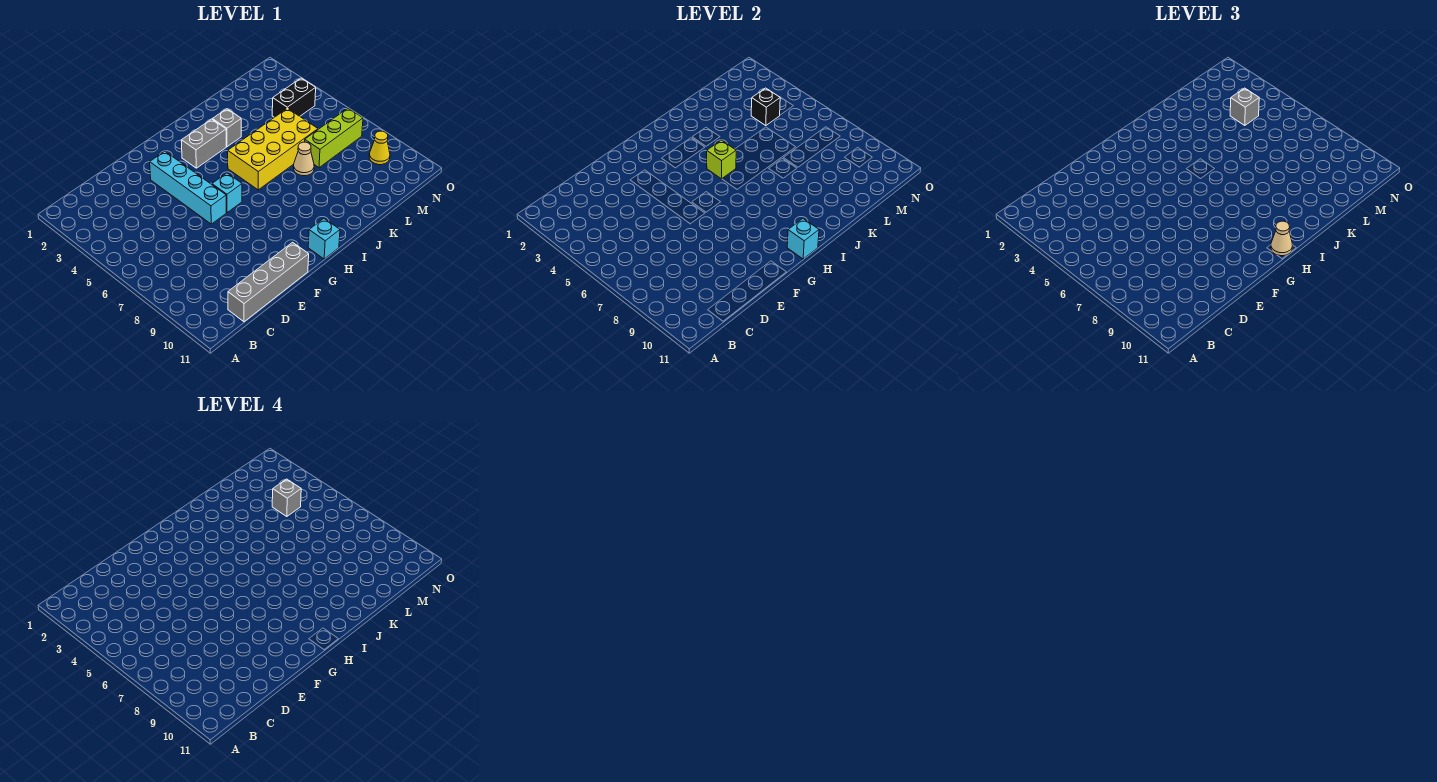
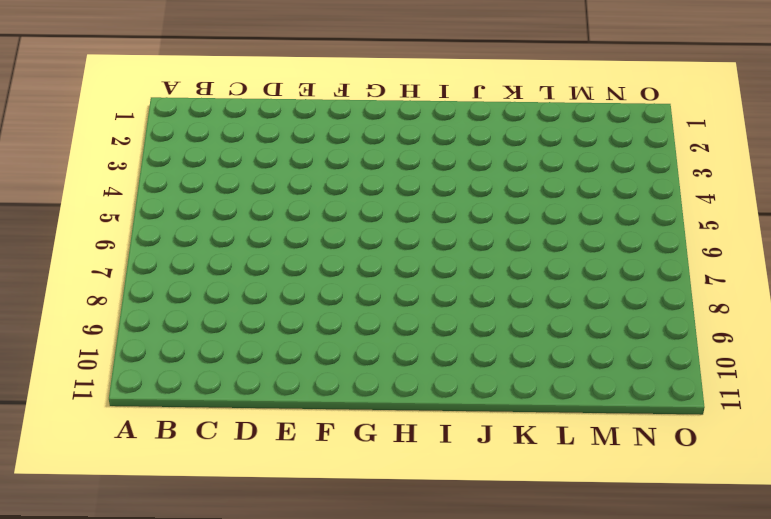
none -> grey brick C11:F11 level 1
none -> cyan brick F3:F6 level 1
none -> cyan brick G6 level 1

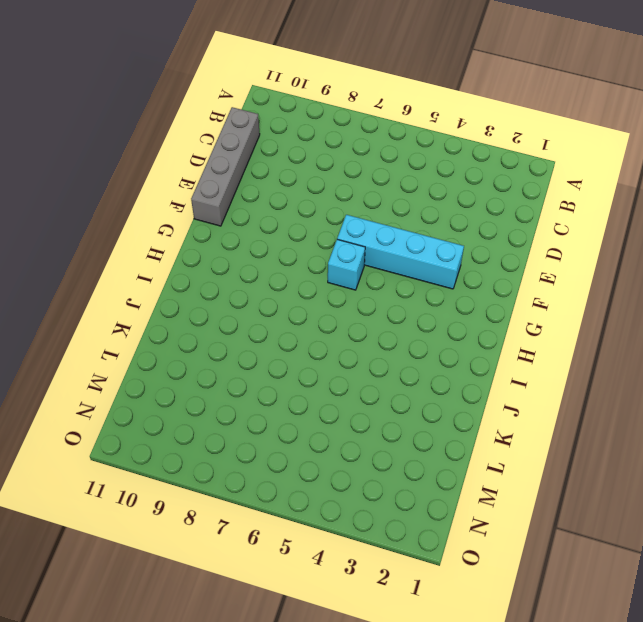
none -> grey brick H3:I3 level 1
none -> cyan brick H11 level 1
none -> yellow brick I5:L6 level 1

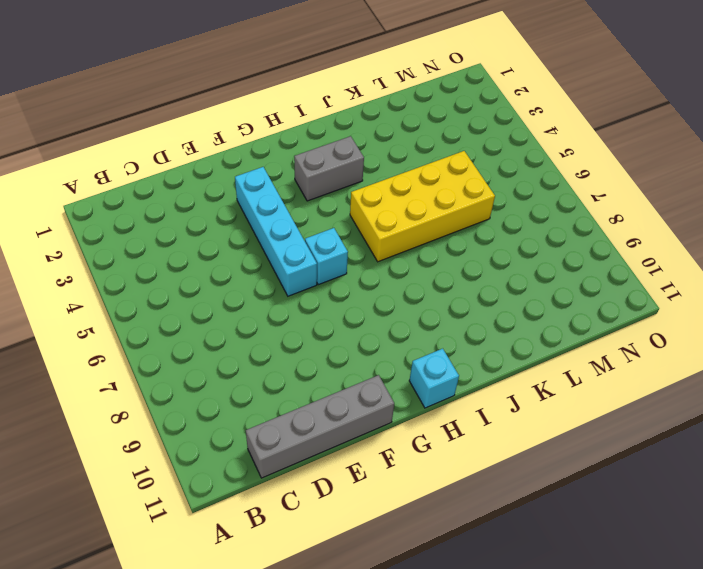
none -> grey brick J3 level 1
none -> tan cone K7 level 1
none -> lime brick L7:N7 level 1

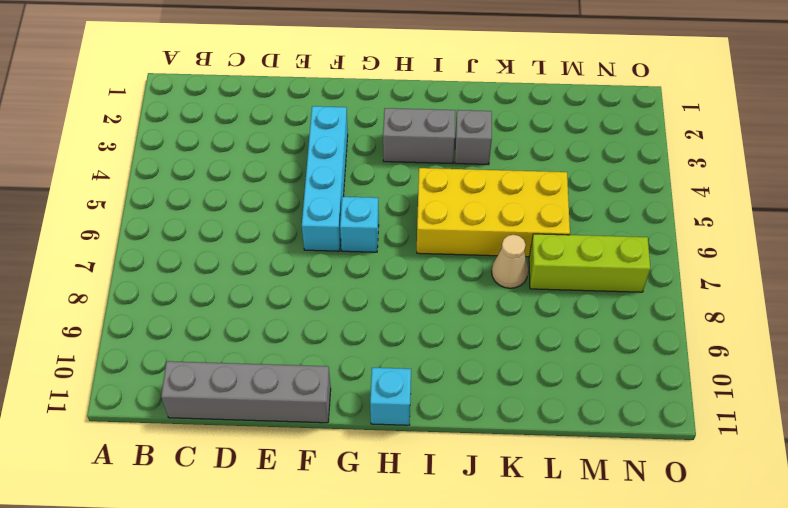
none -> black brick M4:N4 level 1
none -> yellow cone N9 level 1
none -> cyan brick H11 level 2

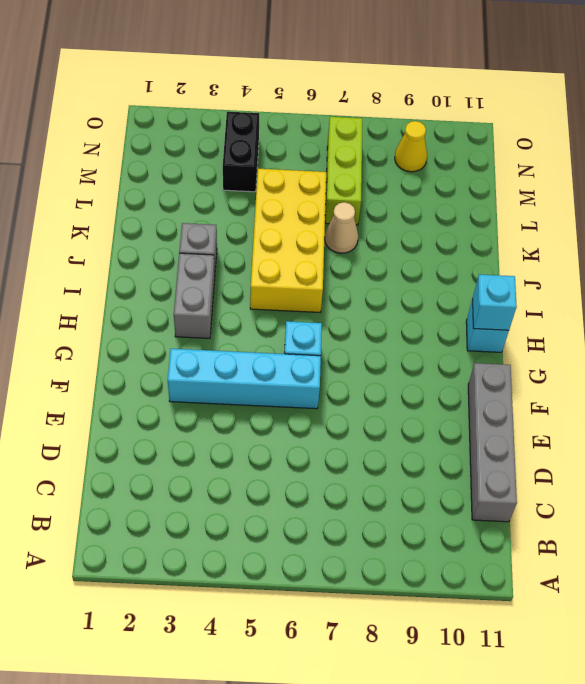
none -> lime brick I5 level 2
none -> black brick M4 level 2
none -> tan cone H11 level 3

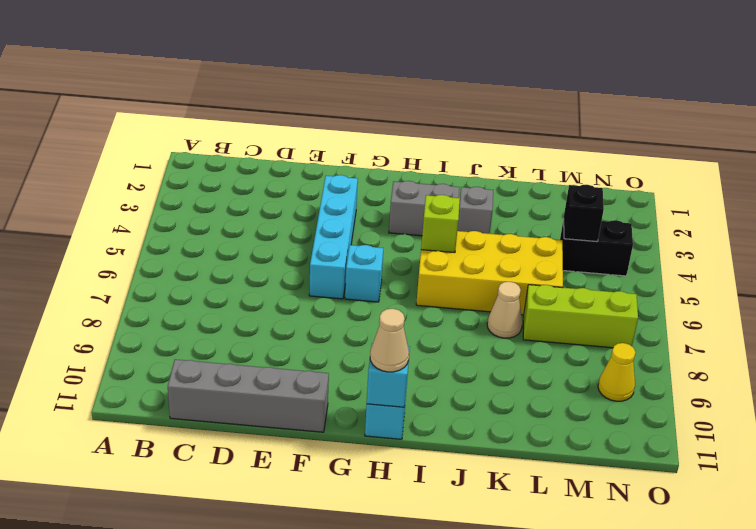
none -> grey brick M4 level 3
none -> grey brick M4 level 4

